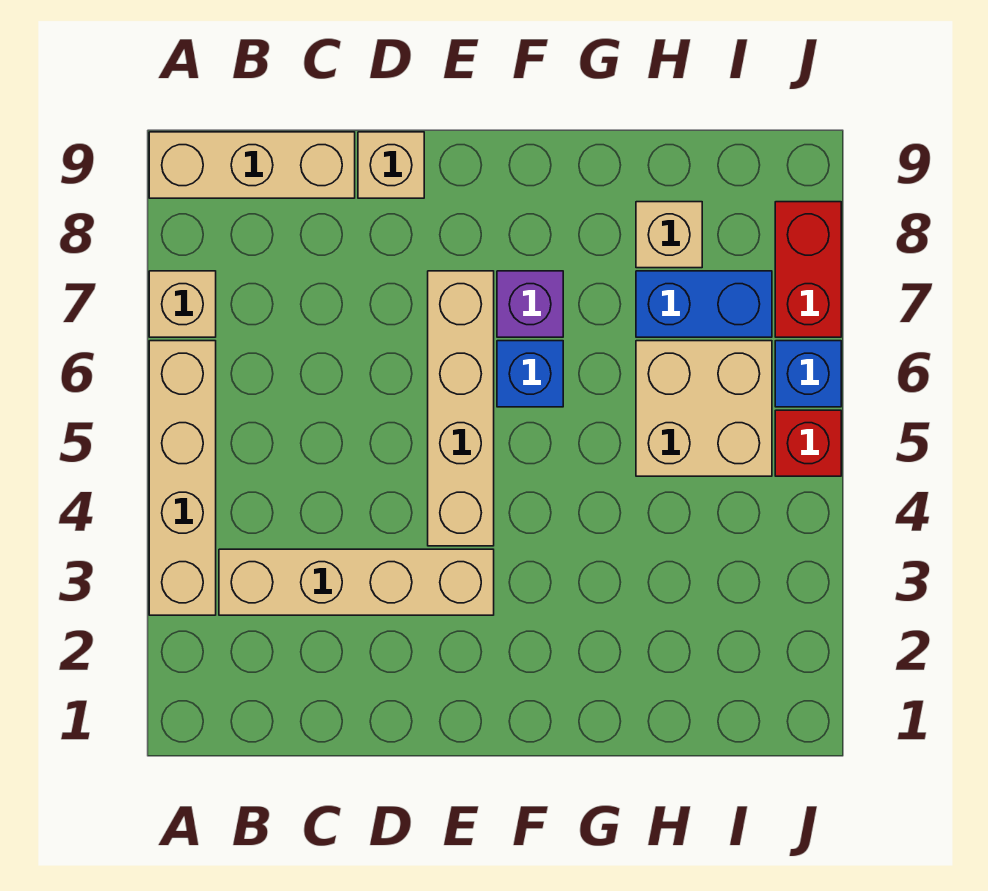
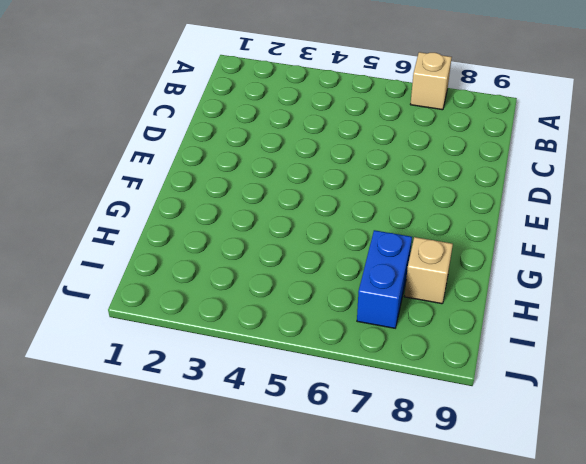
none -> tan brick A3:A6 level 1
none -> tan brick A9:C9 level 1
none -> tan brick B3:E3 level 1

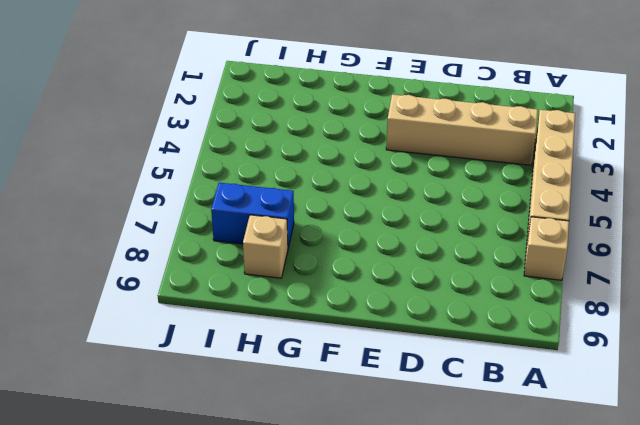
none -> tan brick A9:C9 level 1
none -> tan brick D9 level 1
none -> tan brick E4:E7 level 1

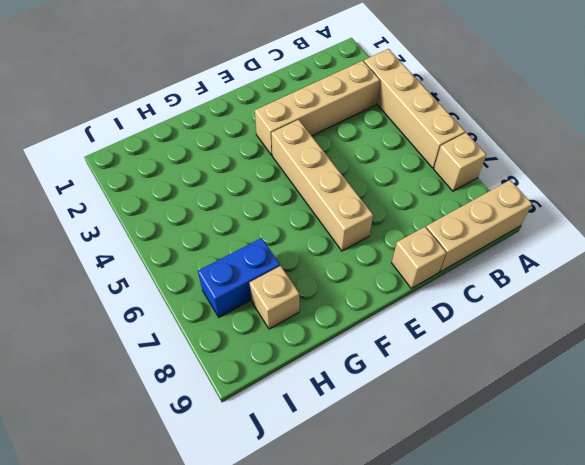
none -> blue brick F6 level 1
none -> purple brick F7 level 1
none -> tan brick H5:I6 level 1

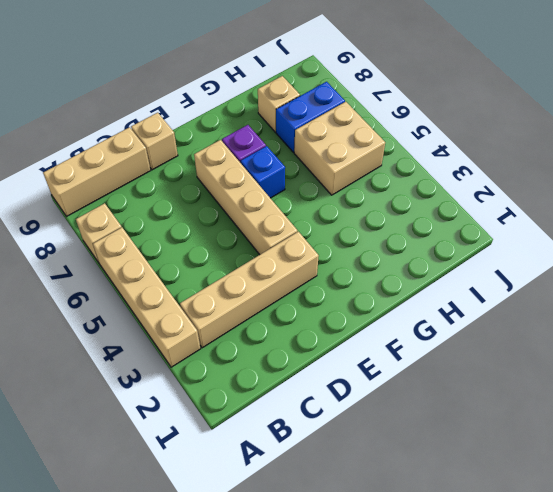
none -> red brick J5 level 1
none -> blue brick J6 level 1
none -> red brick J7:J8 level 1

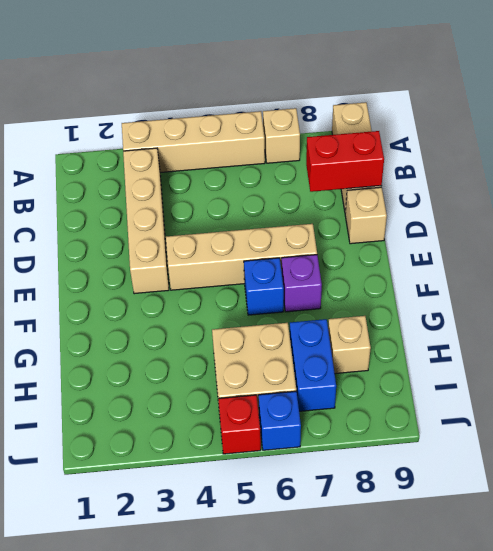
red brick C8:C9 level 2 -> red brick J7:J8 level 1

